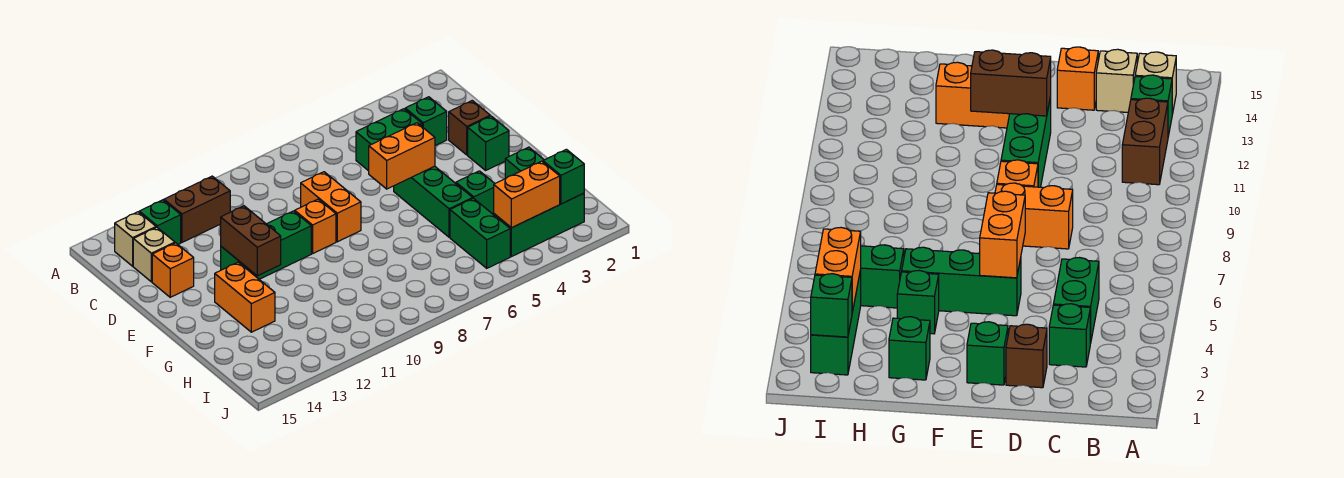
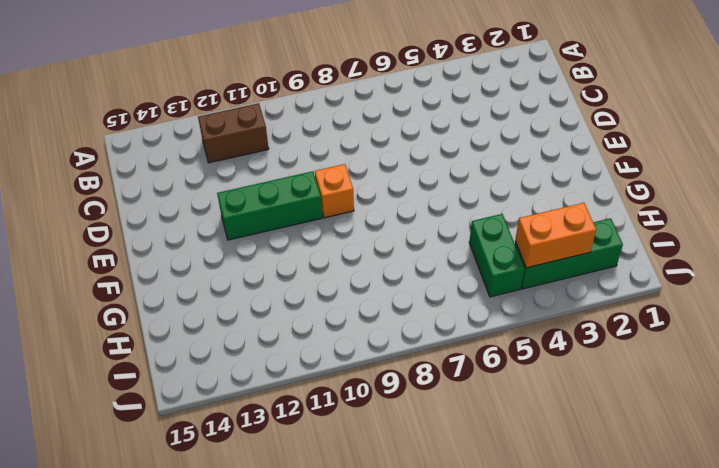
none -> green brick B13 level 1
none -> tan brick B14 level 1
none -> green brick C3 level 1

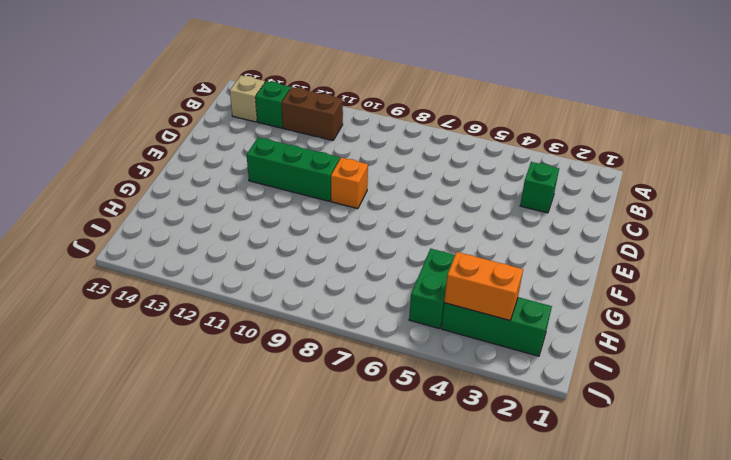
none -> green brick C4:C5 level 1
none -> tan brick C14 level 1
none -> brown brick D2 level 1

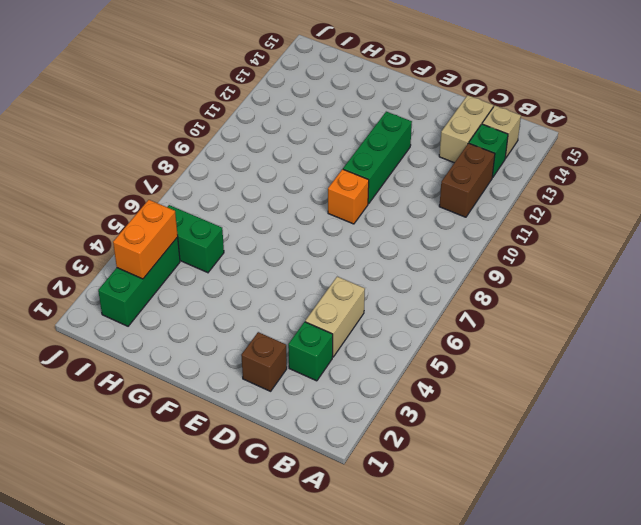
tan brick C4:C5 level 1 -> green brick C4:C5 level 1
tan brick C13:C14 level 1 -> tan brick C14 level 1
none -> orange brick D8:E8 level 1
none -> orange brick D14 level 1
none -> green brick E2 level 1

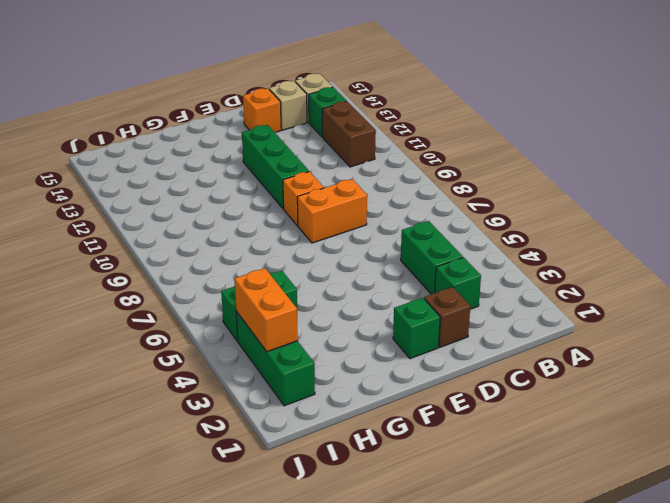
none -> green brick E5:G5 level 1
none -> orange brick F13:G13 level 1
none -> green brick G2 level 1

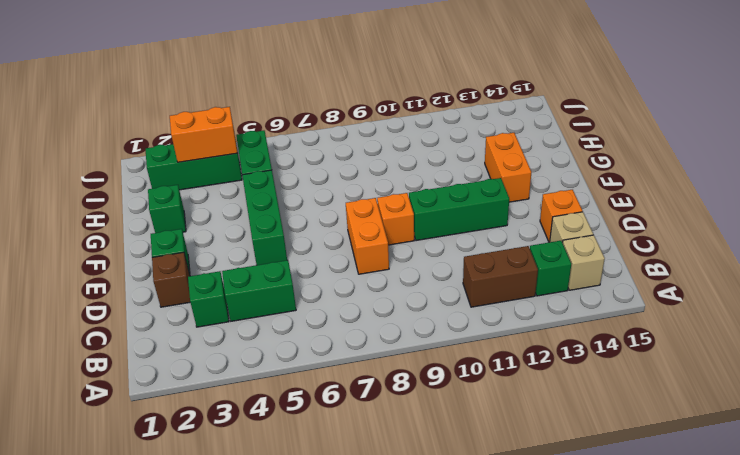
none -> green brick G4 level 1
none -> orange brick E5:E6 level 2
none -> brown brick E12:F12 level 2

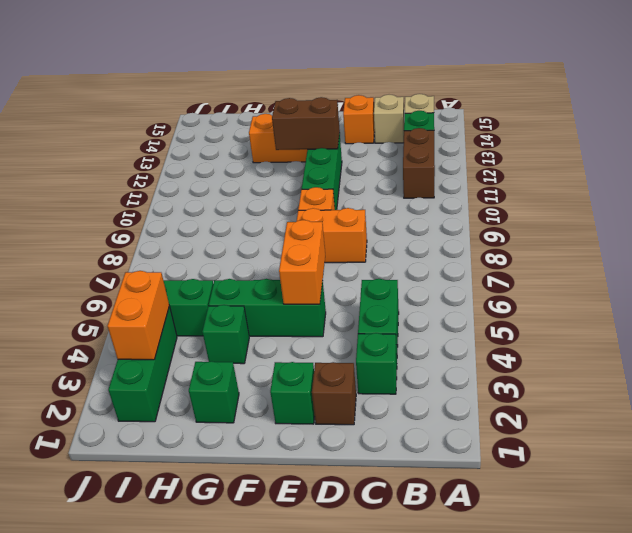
none -> green brick I2 level 2

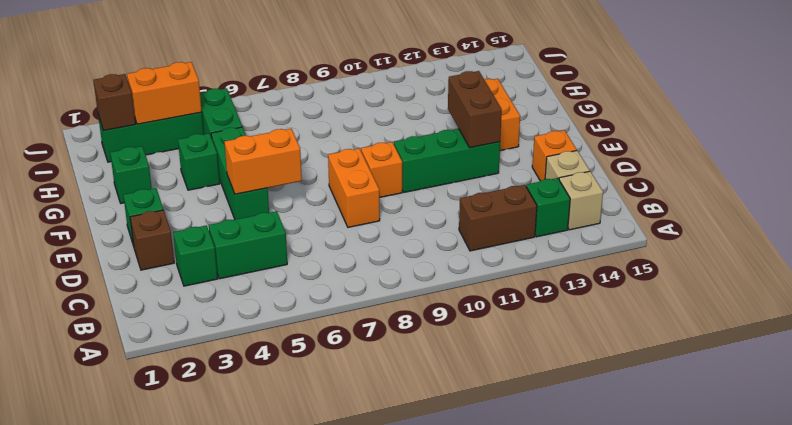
brown brick I2 level 2 -> green brick I2 level 2

